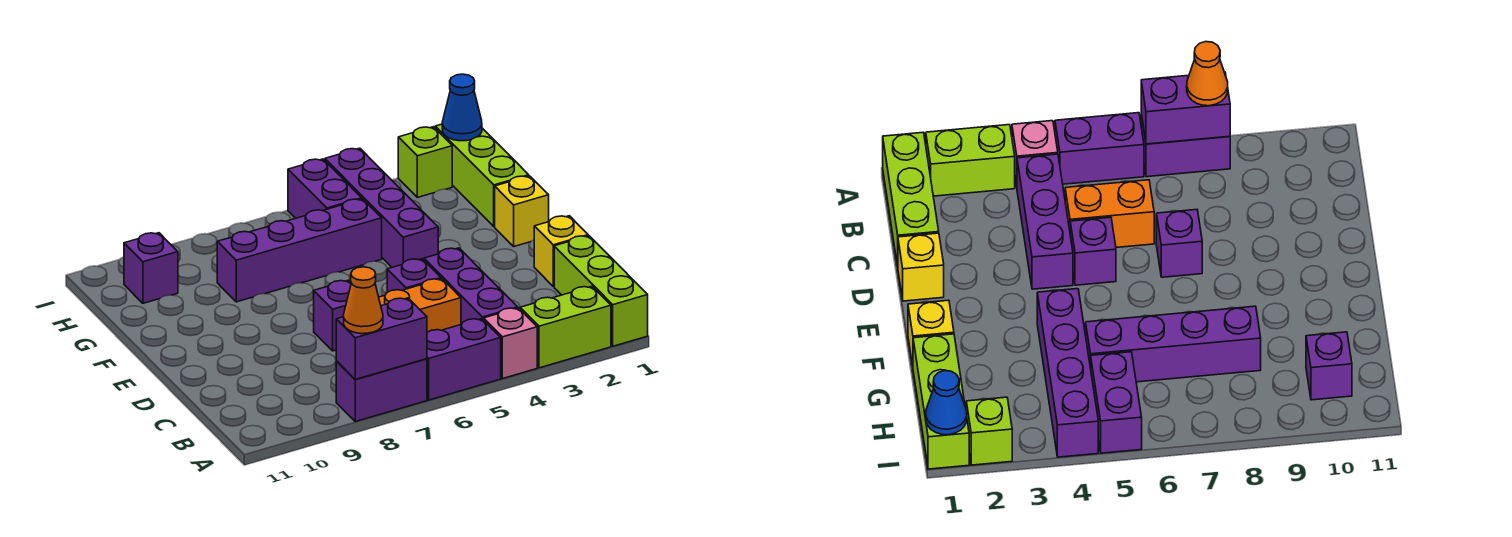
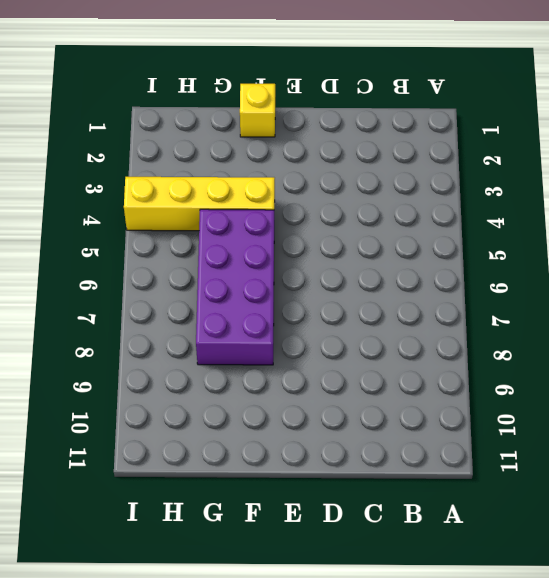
yellow brick F4:I4 level 1 -> purple brick F4:I4 level 1
purple brick F5:G8 level 1 -> purple brick G5:G8 level 1
none -> lime brick A1:C1 level 1
none -> lime brick A2:A3 level 1
none -> pink brick A4 level 1

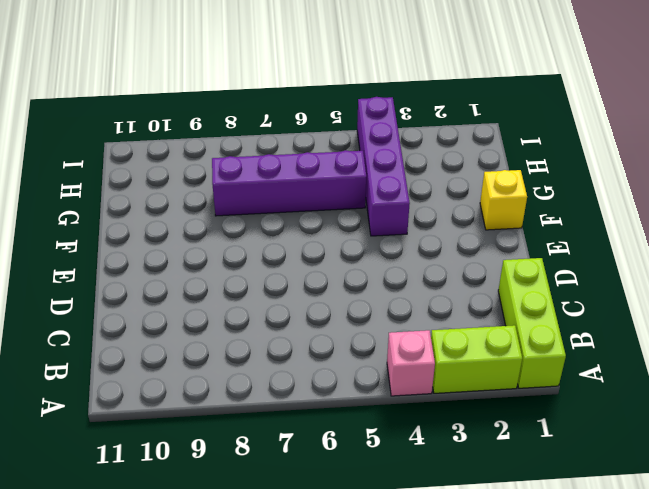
none -> purple brick A5:A6 level 1
none -> purple brick A7:A8 level 1
none -> purple brick B4:D4 level 1

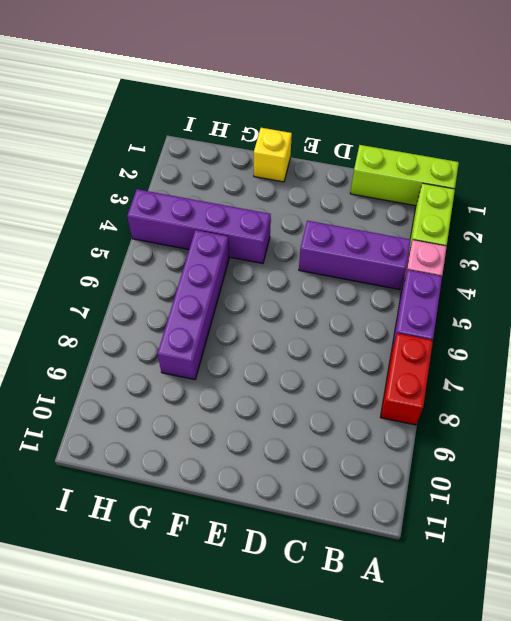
red brick A7:A8 level 1 -> purple brick A7:A8 level 1
none -> orange brick C5:C6 level 1
none -> yellow brick D1 level 1
none -> purple brick D5 level 1

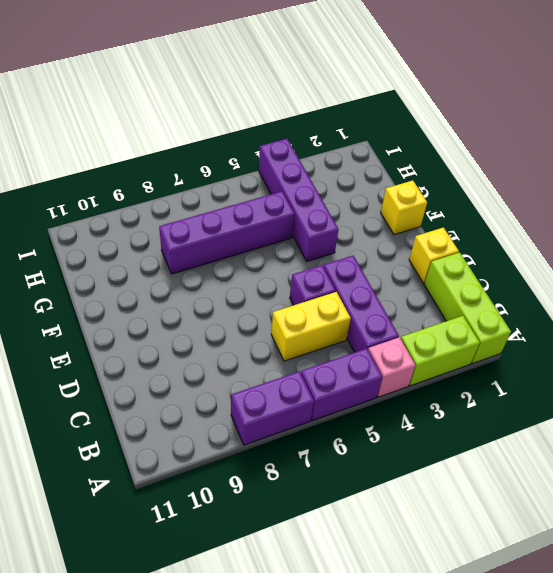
yellow brick C5:C6 level 1 -> orange brick C5:C6 level 1
none -> purple brick D7 level 1
none -> lime brick G1:I1 level 1
none -> purple brick H5:I5 level 1

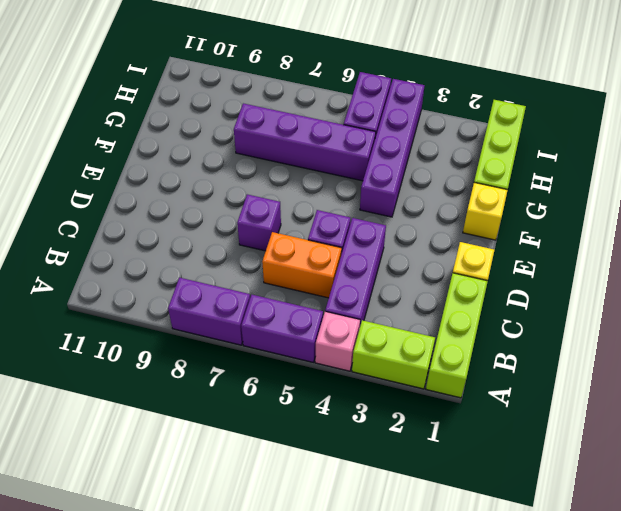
none -> purple brick H10 level 1
none -> lime brick I2 level 1
none -> purple brick A7:A8 level 2

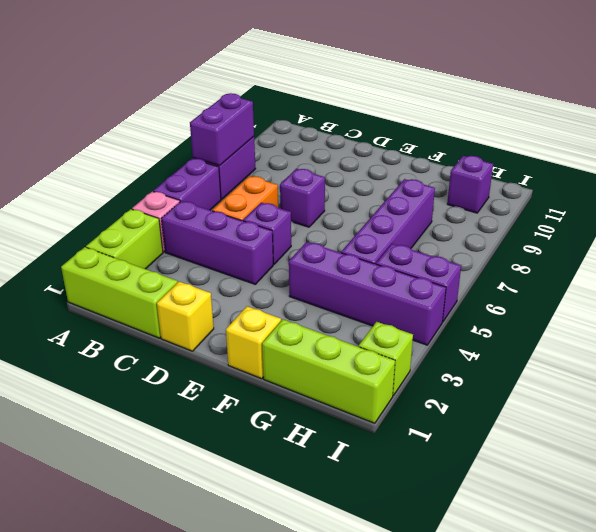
none -> blue cone I1 level 2
none -> orange cone A8 level 3

